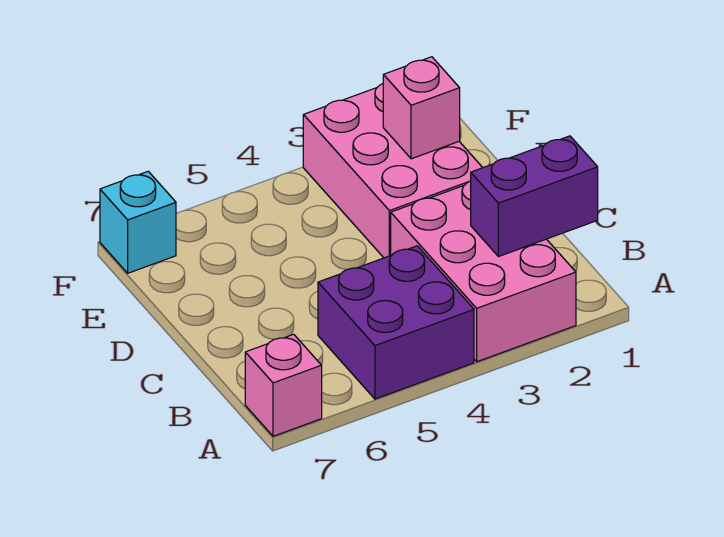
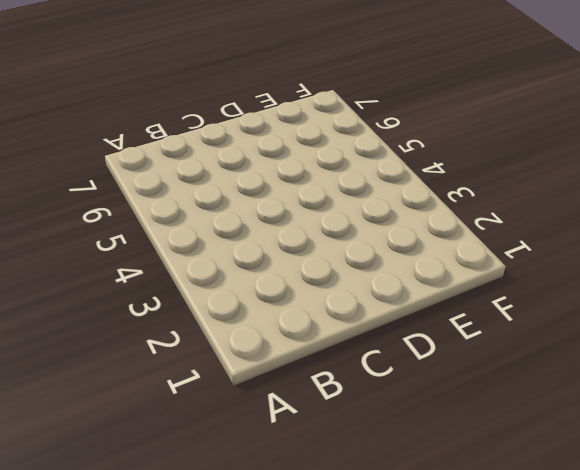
none -> pink brick A2:C3 level 1
none -> purple brick A4:B5 level 1

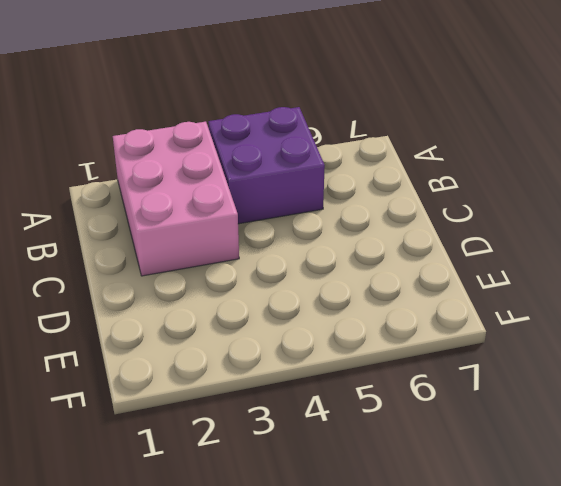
none -> pink brick A7 level 1
none -> pink brick D2:F3 level 1

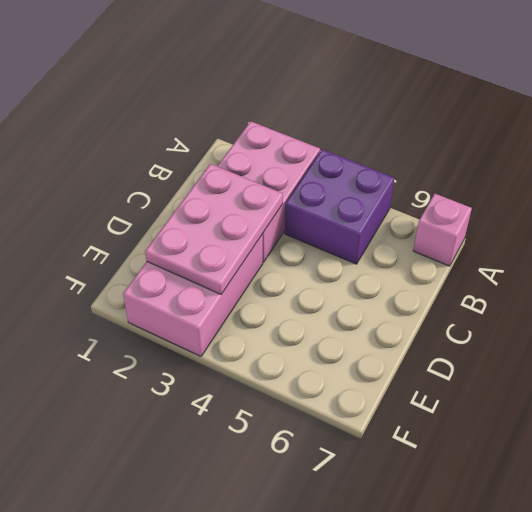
pink plate C2:E3 level 2 -> pink brick E2 level 2
none -> cyan brick F7 level 1
none -> purple brick B1:B2 level 2

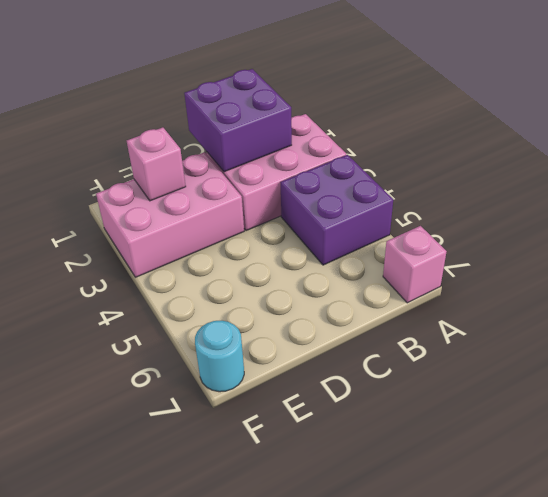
purple brick B1:C2 level 2 -> purple brick B1:B2 level 2
cyan round brick F7 level 1 -> cyan brick F7 level 1

